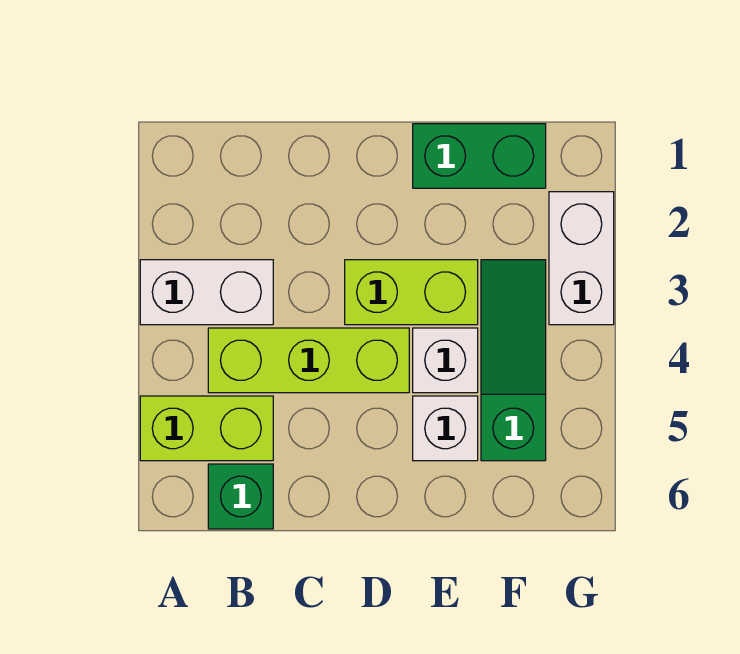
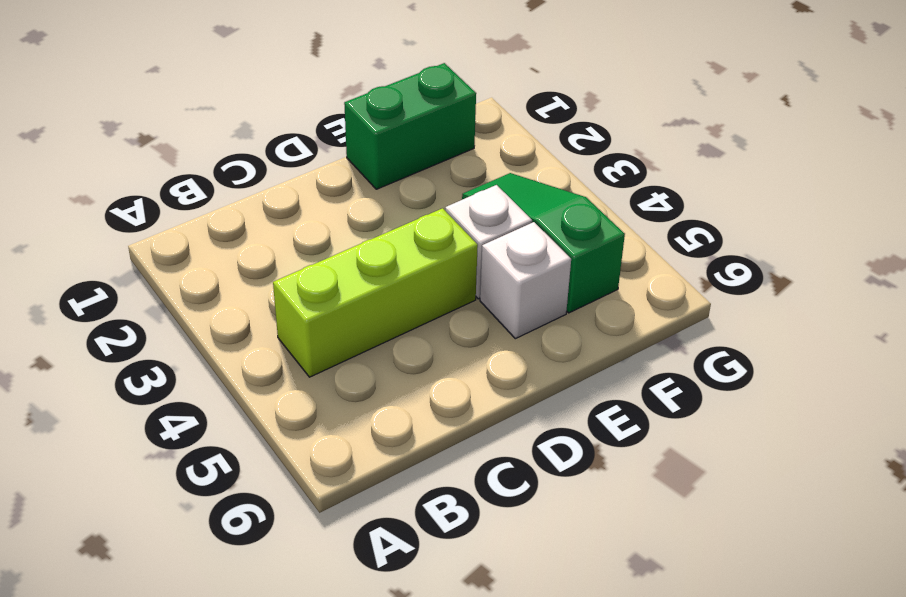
none -> white brick A3:B3 level 1
none -> lime brick A5:B5 level 1

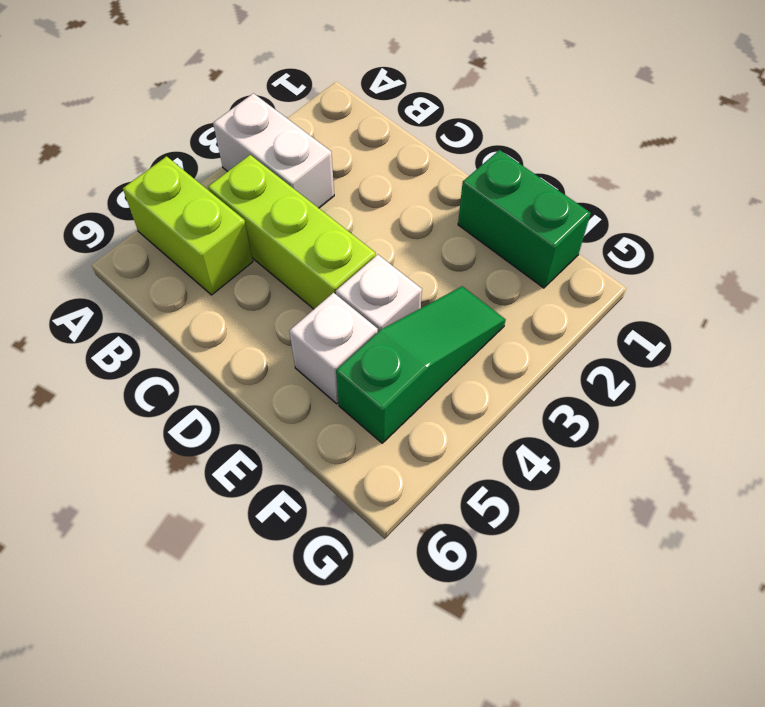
none -> green brick B6 level 1
none -> lime brick D3:E3 level 1

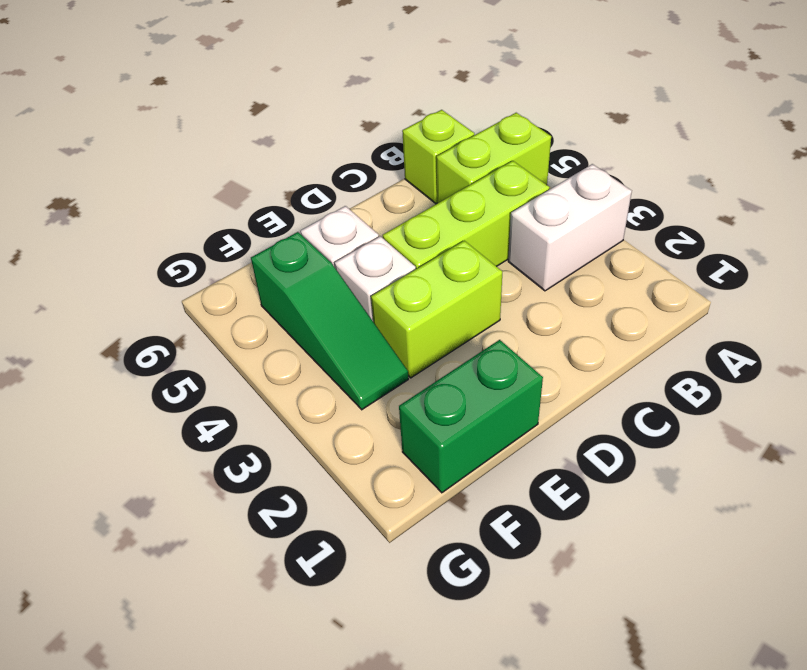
lime brick B6 level 1 -> green brick B6 level 1
none -> white brick G2:G3 level 1

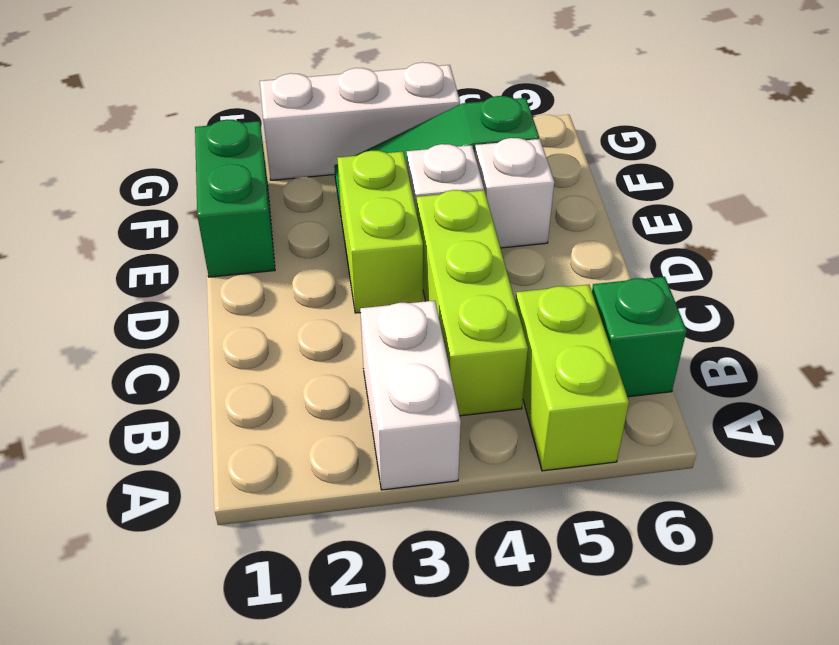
white brick G2:G4 level 1 -> white brick G2:G3 level 1

